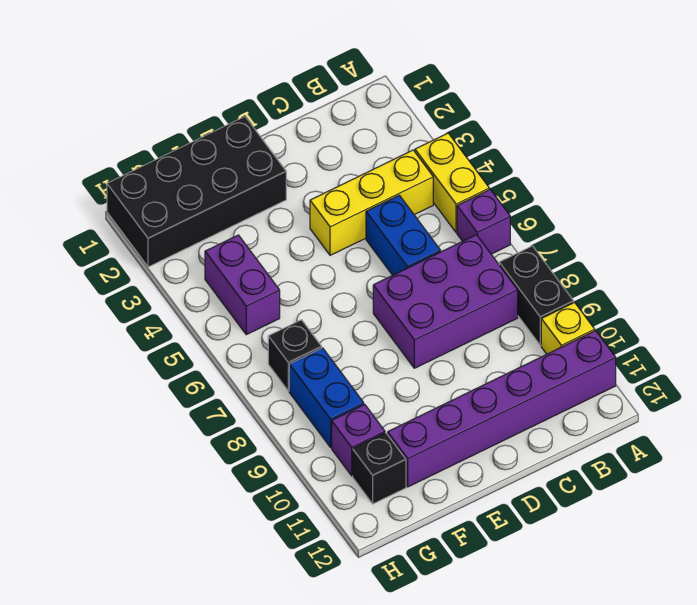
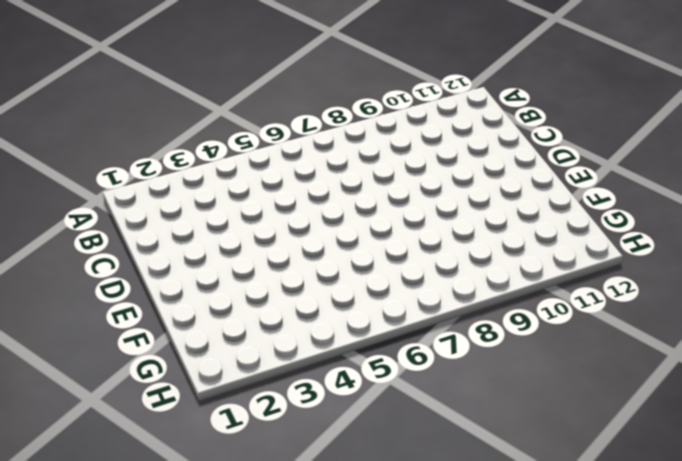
none -> yellow brick A4:A5 level 1
none -> purple brick A6 level 1
none -> black brick A8:A9 level 1

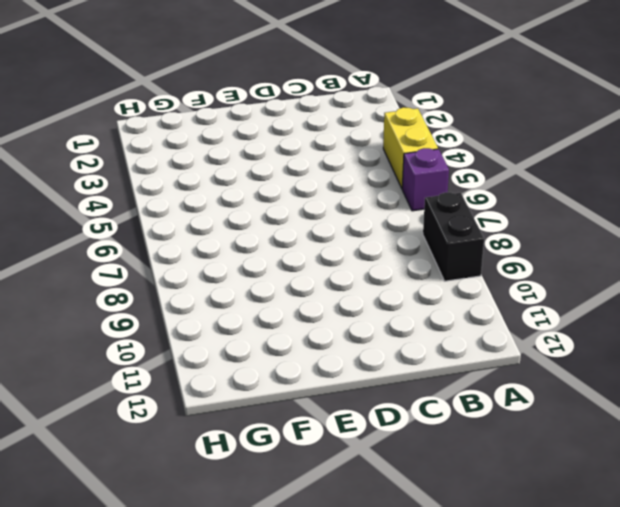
none -> yellow brick A10 level 1
none -> purple brick A11:F11 level 1
none -> yellow brick B4:D4 level 1

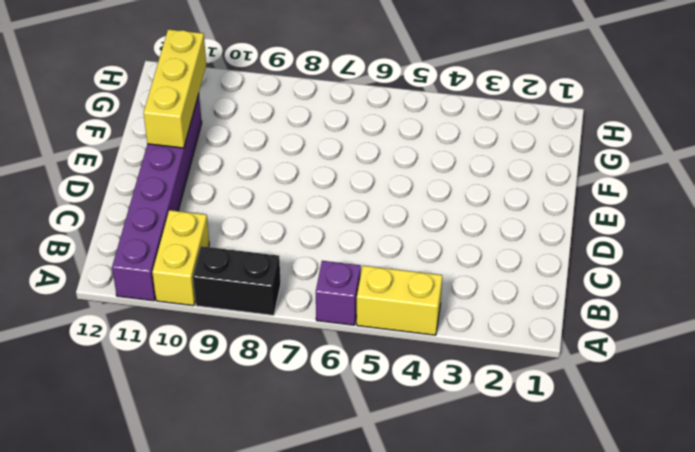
yellow brick A10:B10 level 1 -> yellow brick A10 level 1
yellow brick E11:G11 level 2 -> yellow brick B4:D4 level 1
none -> purple brick B7:D8 level 1
none -> blue brick C5:C6 level 1
none -> black brick E1:H2 level 1

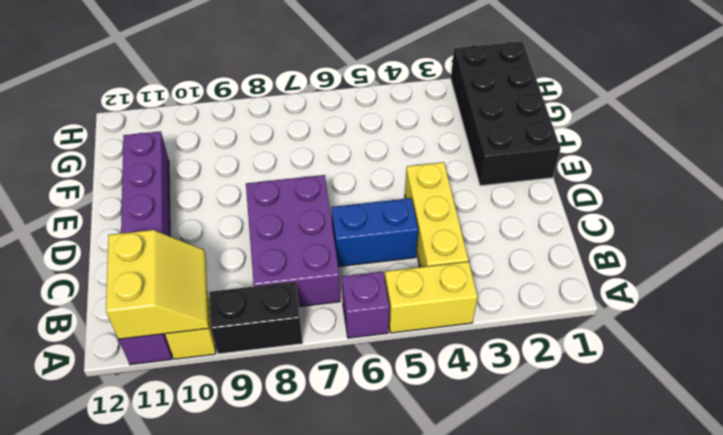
yellow slope A10:B11 level 2 top 11 -> none
none -> purple brick G4:G5 level 1
none -> black brick G7 level 1
none -> blue brick G8:G9 level 1

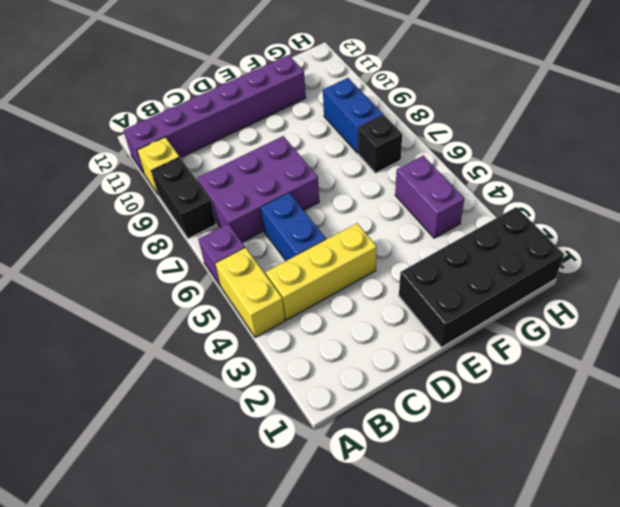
none -> purple brick G10 level 1
none -> black brick G11 level 1

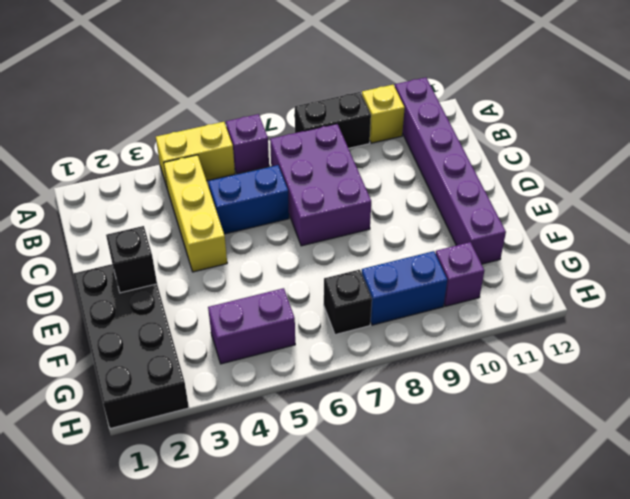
black brick E2 level 2 -> black brick G11 level 1

